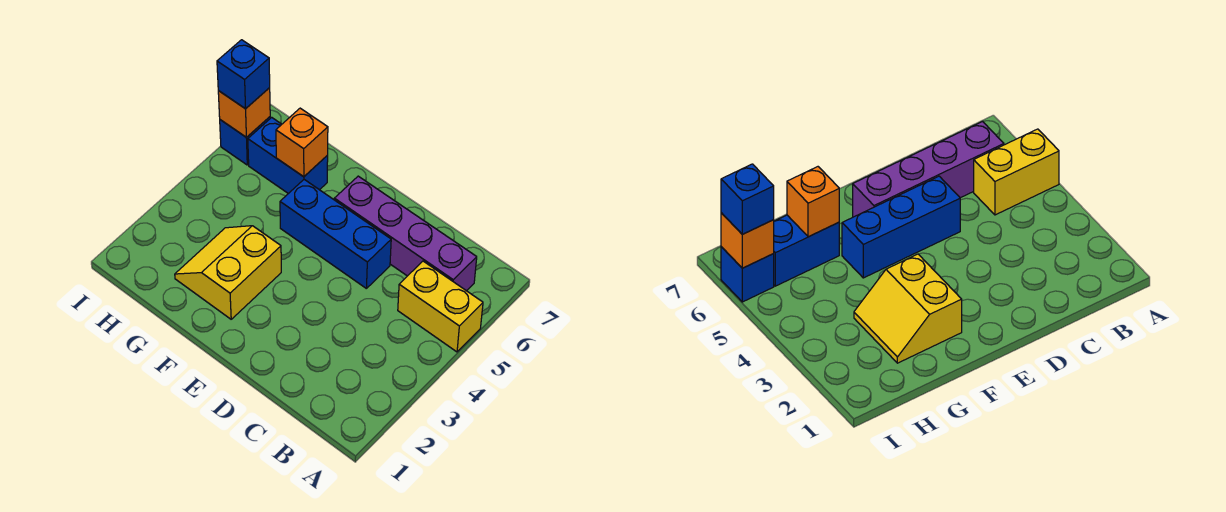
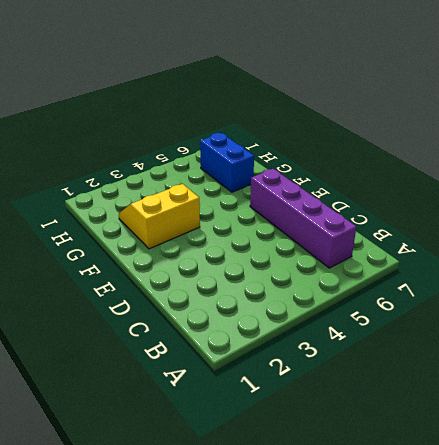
none -> yellow brick A5:B5 level 1
none -> blue brick D5:F5 level 1

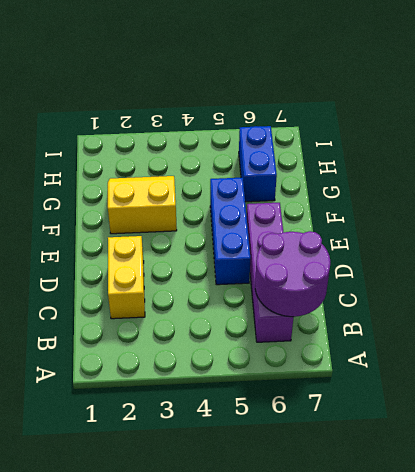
purple round brick B6:C7 level 2 -> none
yellow brick C2:D2 level 1 -> yellow brick A5:B5 level 1
none -> blue brick I6 level 1
none -> orange brick G6 level 2

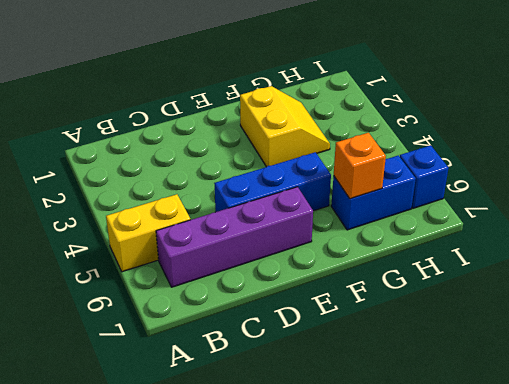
none -> orange brick I6 level 2
none -> blue brick I6 level 3

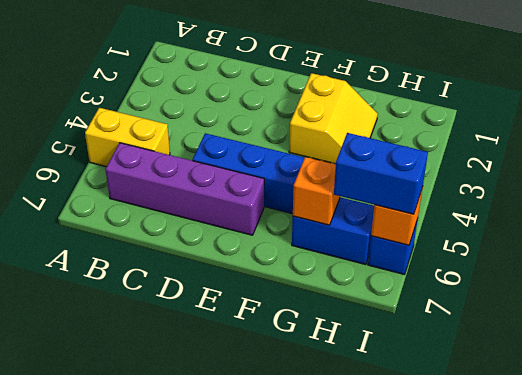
blue brick H6:I6 level 3 -> blue brick I6 level 3

